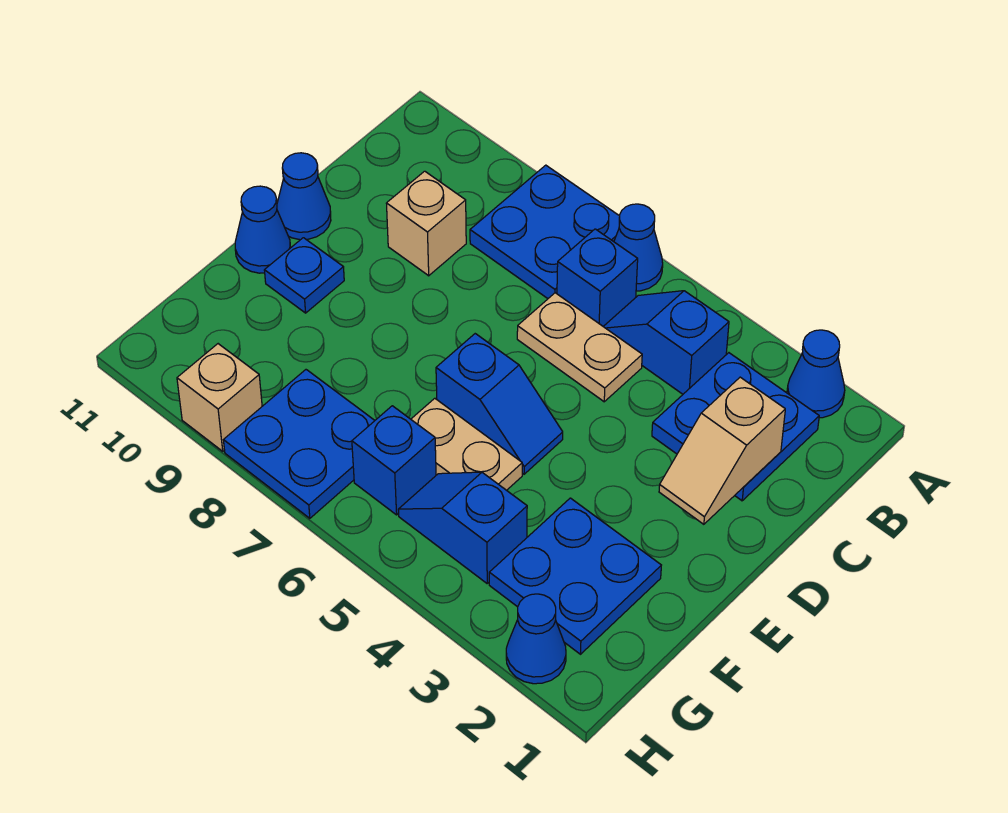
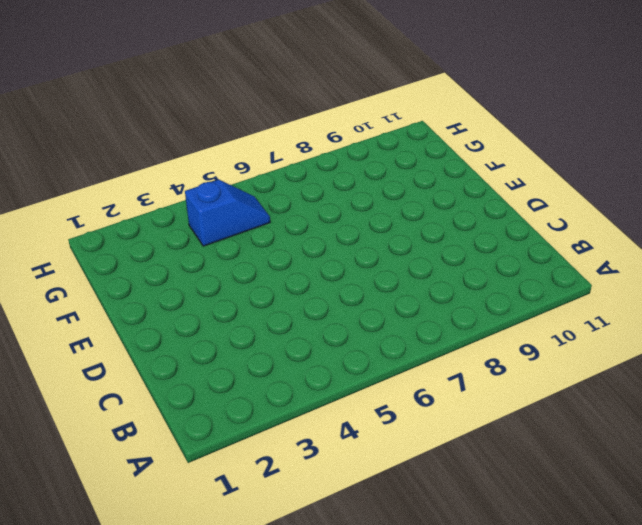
none -> blue cone A2 level 1
none -> blue cone A6 level 1
none -> blue plate A7:B8 level 1

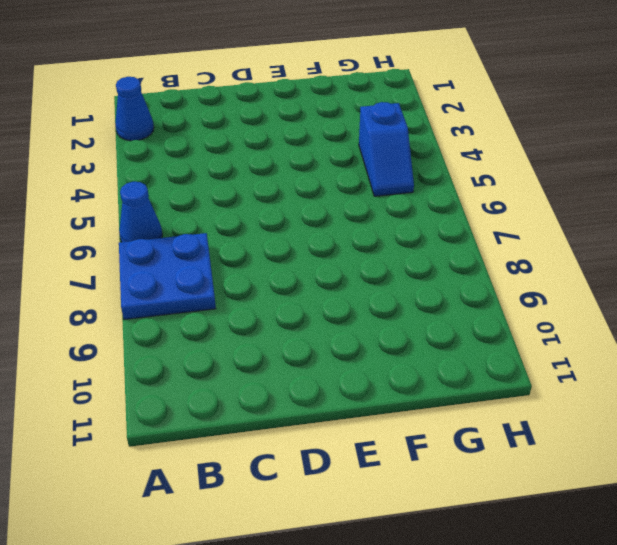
none -> blue plate B2:C3 level 1
none -> blue slope B4:B5 level 1 top 4
none -> blue brick B6 level 1

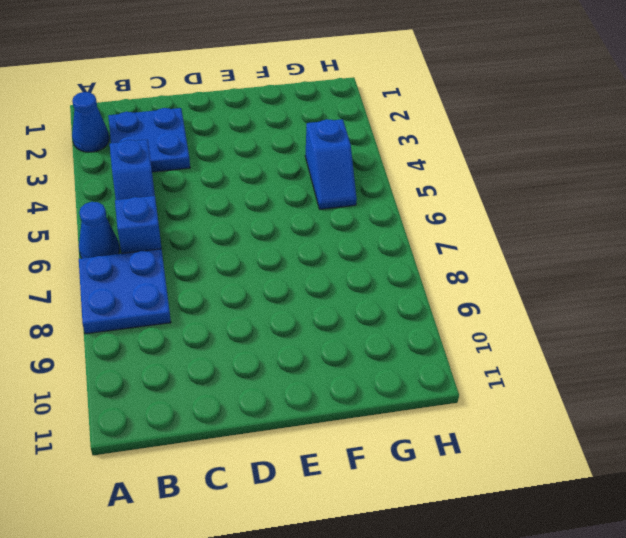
none -> tan plate C5:C6 level 1
none -> tan brick C9 level 1
none -> blue cone D11 level 1

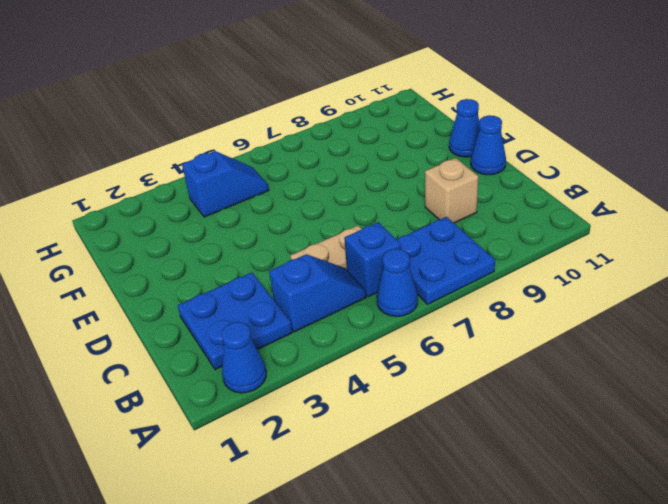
none -> blue slope E5:E6 level 1 top 6
none -> blue plate E10 level 1
none -> blue plate F2:G3 level 1

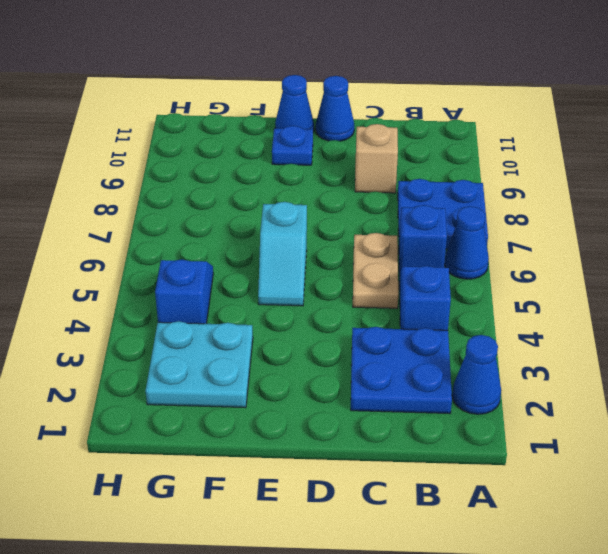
cyan slope E5:E6 level 1 top 6 -> blue slope E5:E6 level 1 top 6
cyan plate F2:G3 level 1 -> blue plate F2:G3 level 1
none -> tan plate F5:F6 level 1
none -> blue brick G6 level 1
none -> blue plate G7:H8 level 1

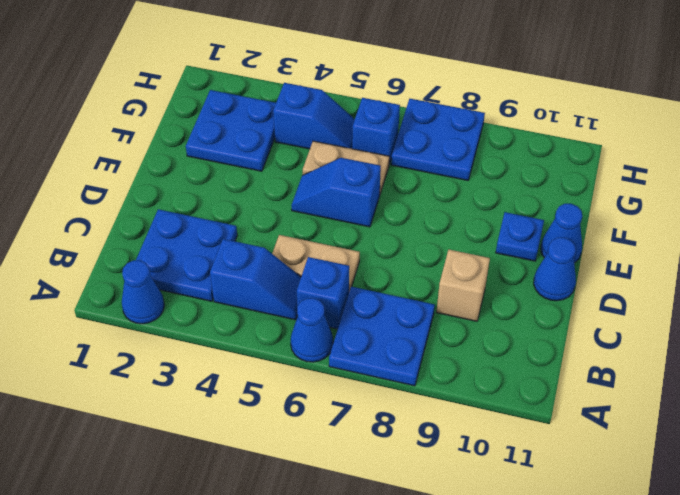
none -> blue cone H2 level 1
none -> tan brick H9 level 1
none -> tan slope C2:D2 level 2 top C

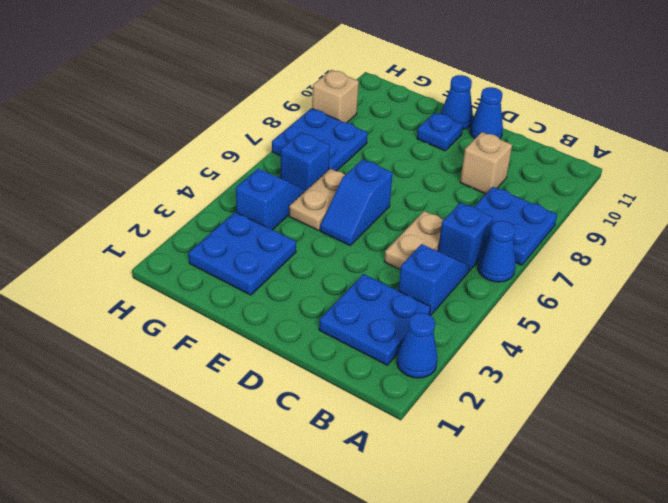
none -> blue cone H2 level 1
none -> tan slope C2:D2 level 2 top C

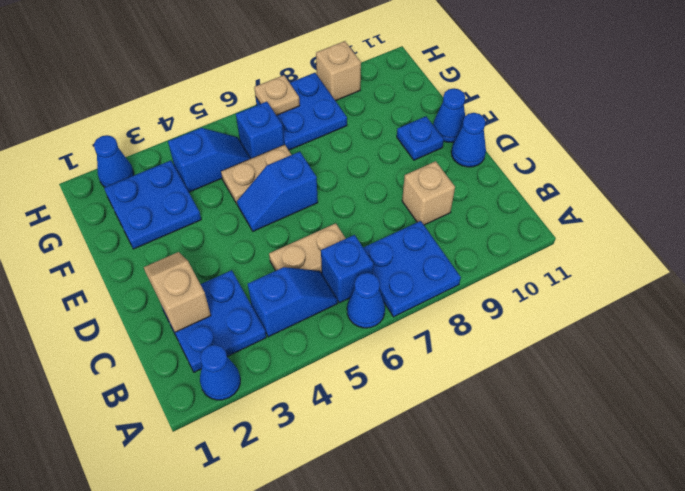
tan plate H7 level 2 -> none

